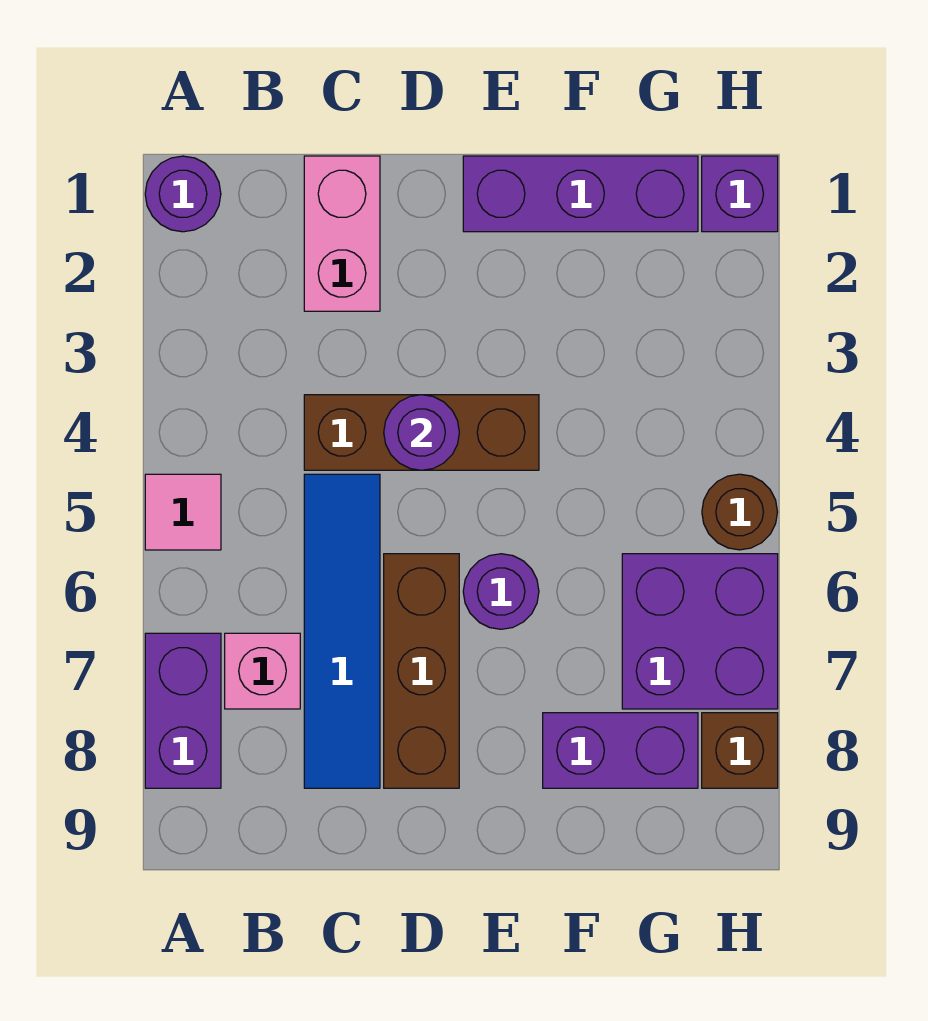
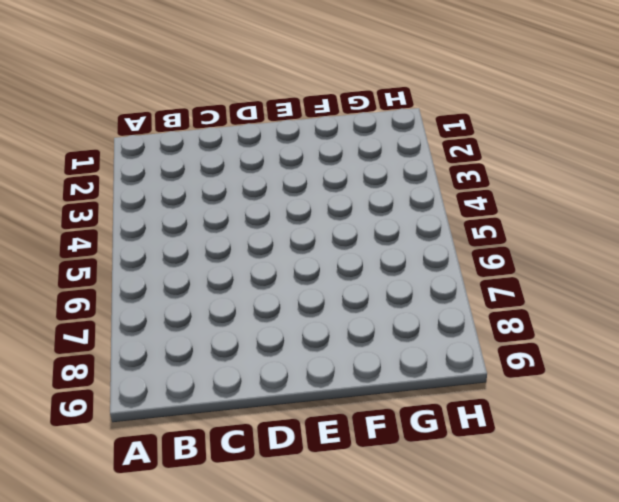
none -> purple round brick A1 level 1
none -> pink tile A5 level 1
none -> purple brick A7:A8 level 1

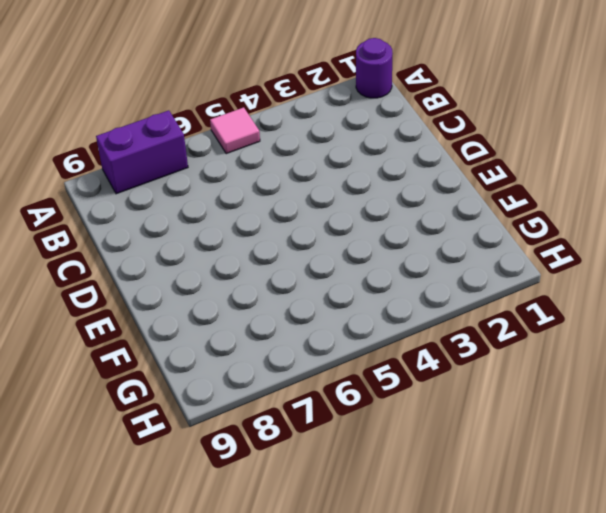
none -> pink brick B7 level 1
none -> pink brick C1:C2 level 1
none -> brown brick C4:E4 level 1

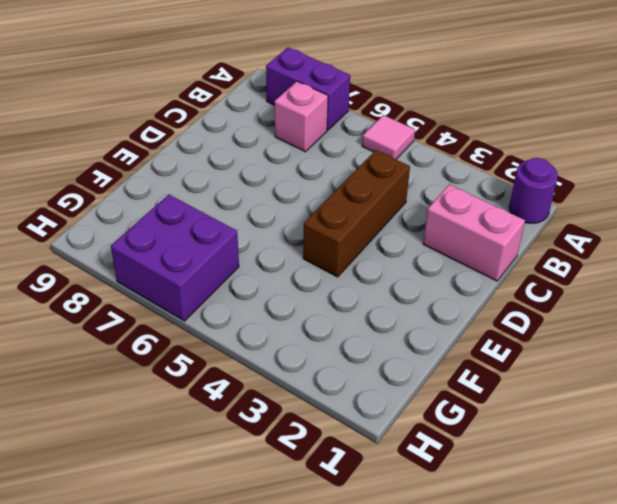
none -> blue tile C5:C8 level 1
none -> brown brick D6:D8 level 1
none -> purple brick E1:G1 level 1

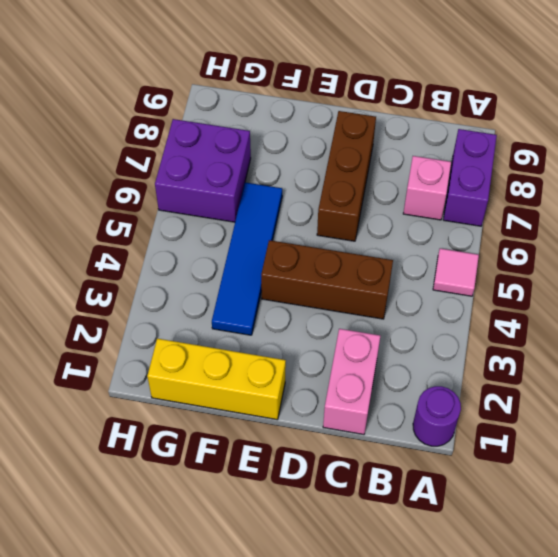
yellow brick E1:G1 level 1 -> purple brick E1:G1 level 1
blue tile F3:F6 level 1 -> blue tile C5:C8 level 1
none -> purple round brick E6 level 1
none -> purple brick F8:G8 level 1
none -> purple brick H1 level 1

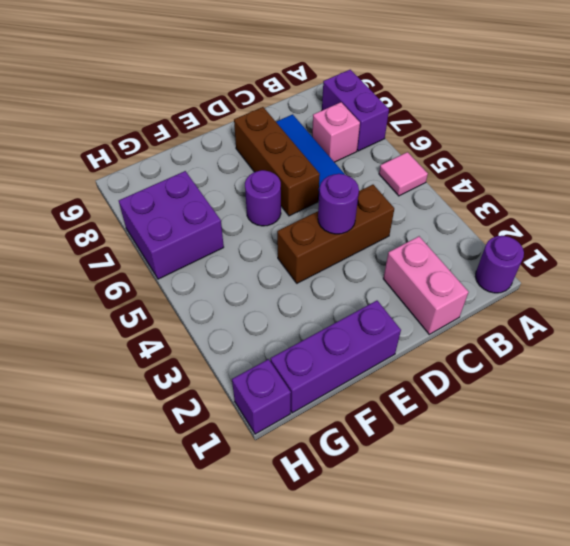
none -> purple brick F8:G8 level 1
none -> brown round brick H5 level 1
none -> brown brick H8 level 1

